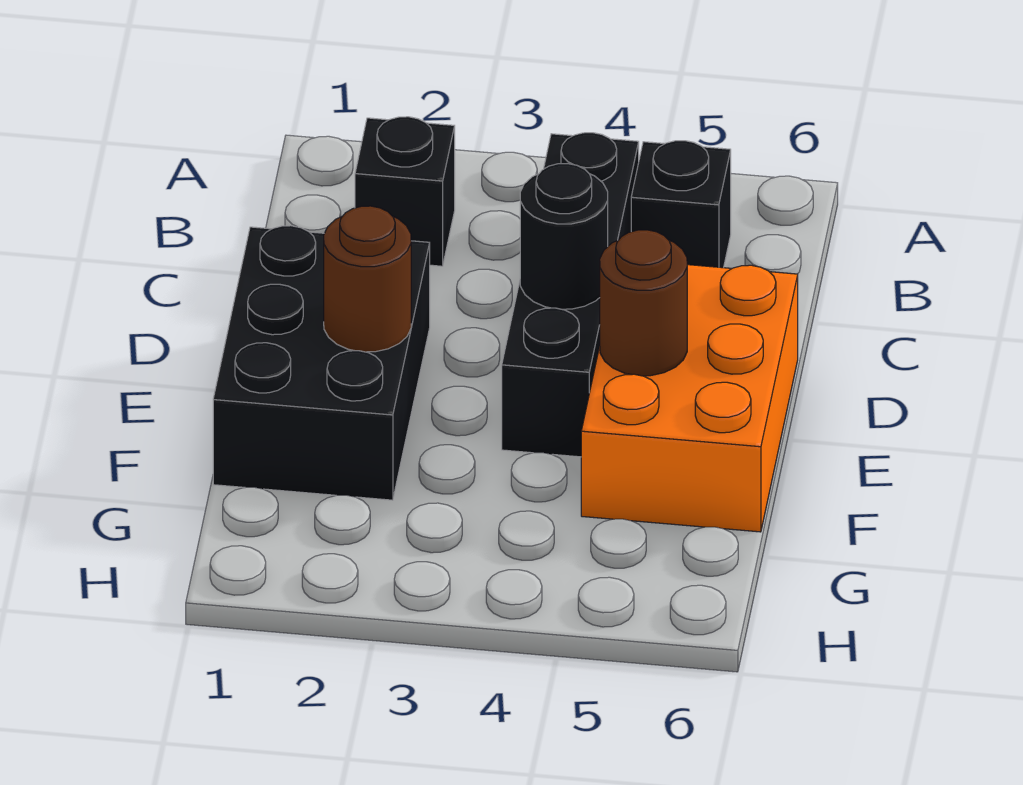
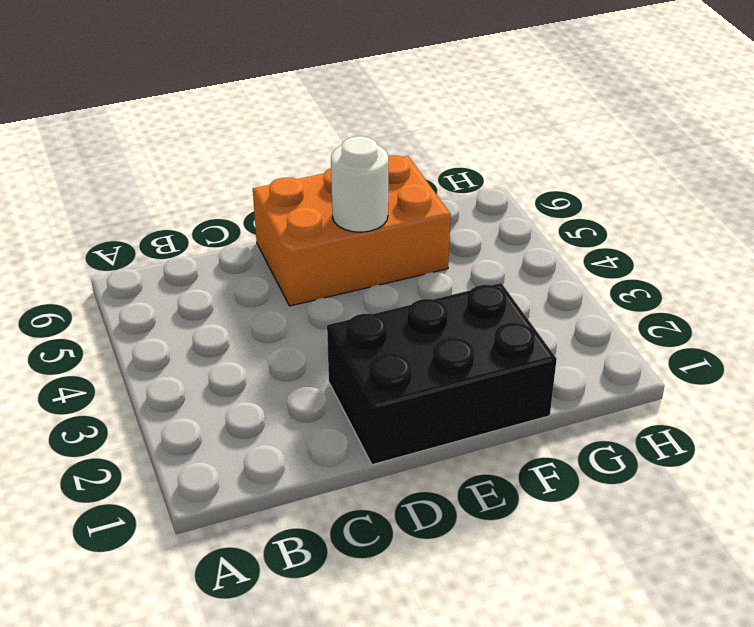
white round brick E5 level 2 -> brown round brick E5 level 2
none -> black brick B2 level 1
none -> black brick B4:E4 level 1

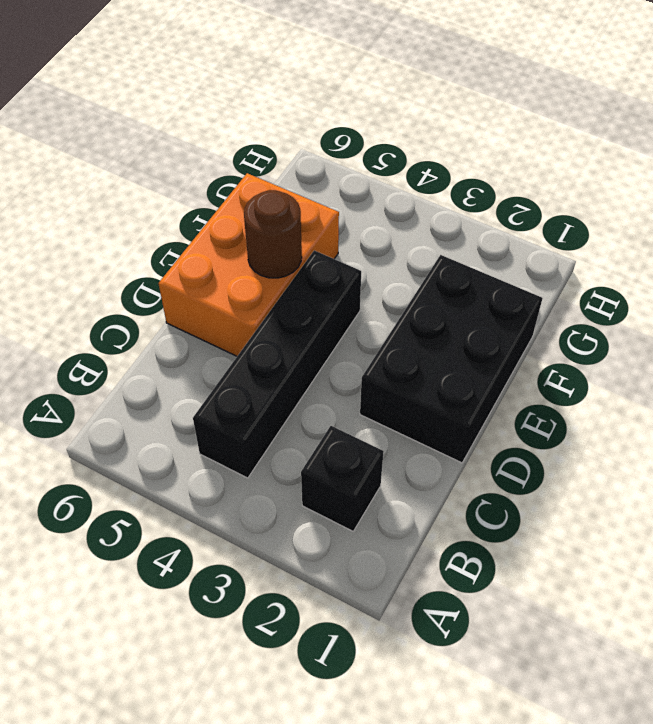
none -> black brick B5 level 1
none -> black round brick D4 level 2

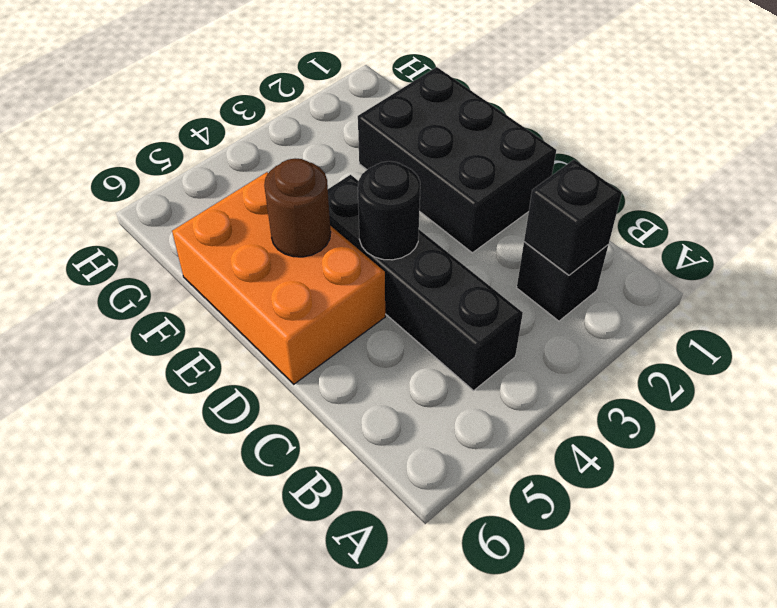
black brick B2 level 2 -> black brick B5 level 1
none -> brown round brick E2 level 2

